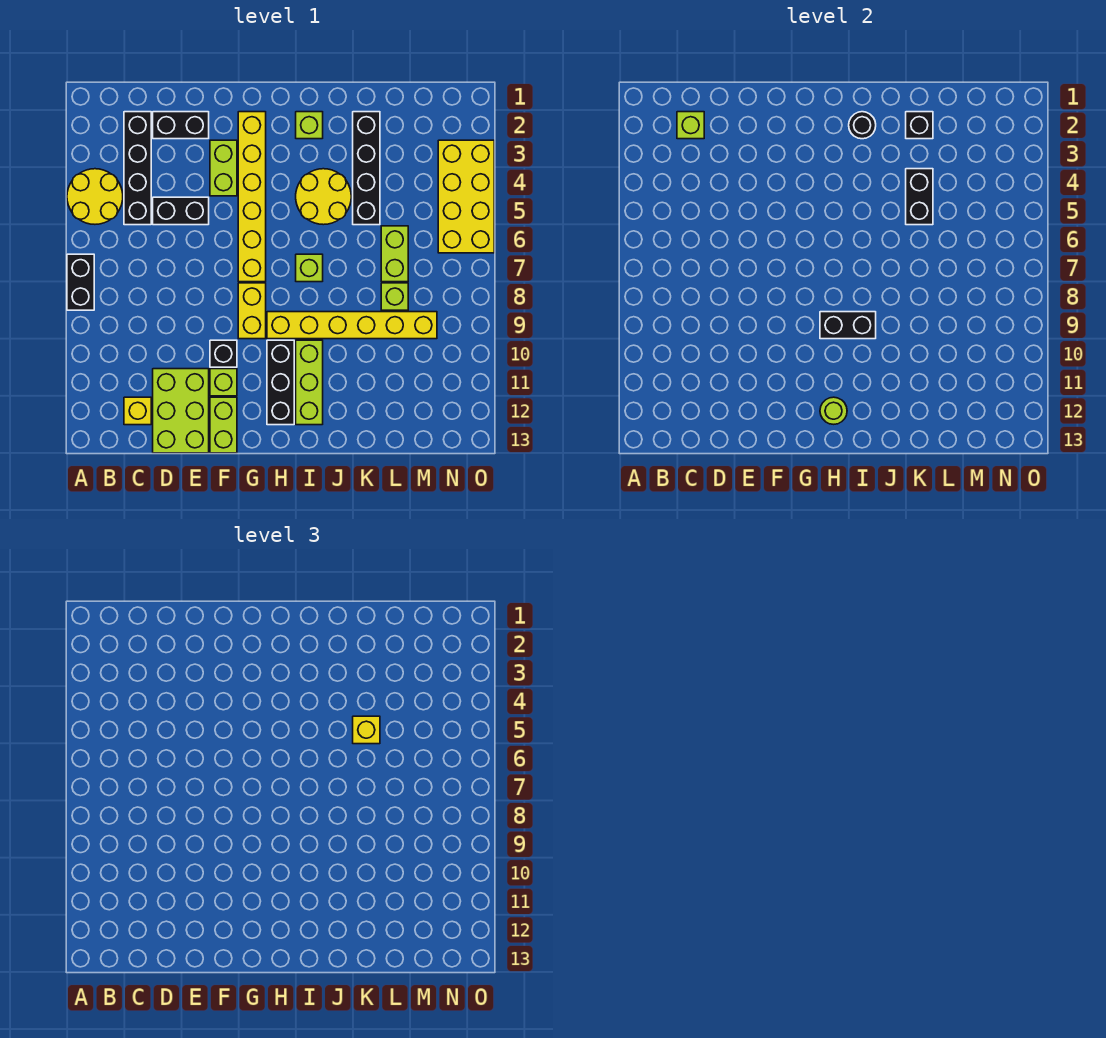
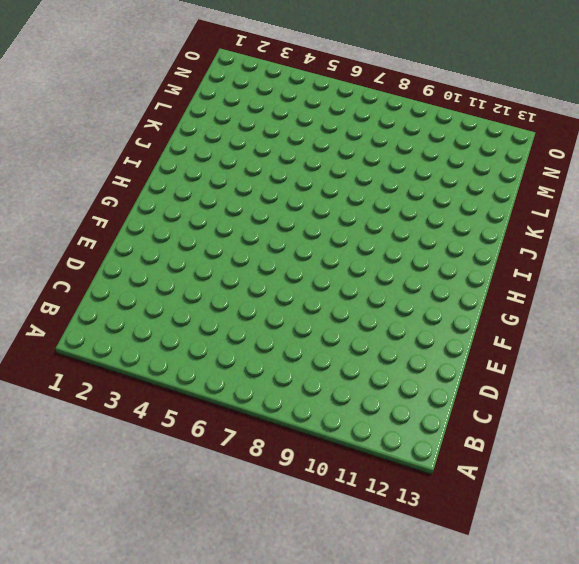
none -> yellow round brick A4:B5 level 1
none -> black brick A7:A8 level 1
none -> black brick C2:C5 level 1
none -> yellow brick C12 level 1

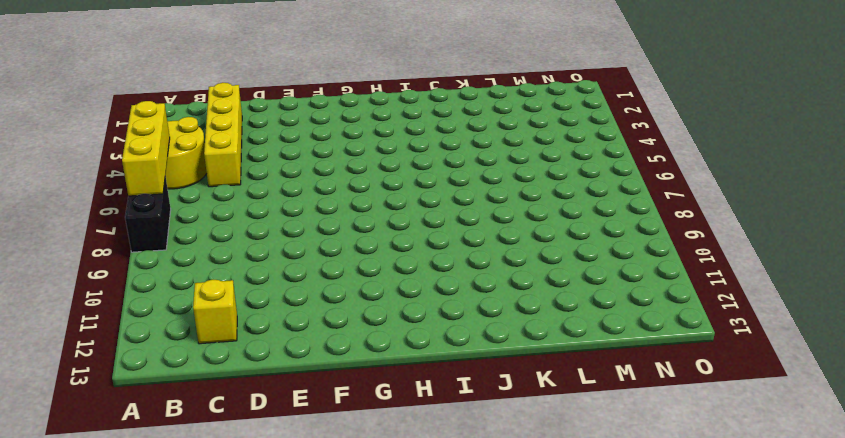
yellow brick A5:A7 level 2 -> none
yellow brick C2:C5 level 1 -> black brick C2:C5 level 1
none -> black brick D2:E2 level 1
none -> black brick D5:E5 level 1
none -> lime brick D11:E13 level 1
none -> lime brick F3:F4 level 1

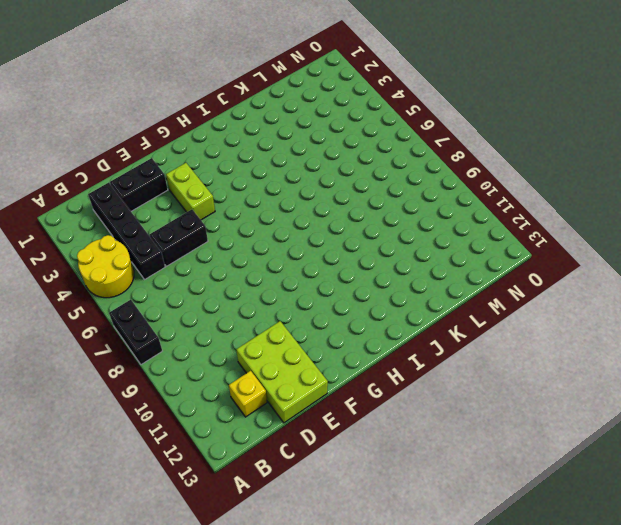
none -> black brick F10 level 1
none -> lime brick F11 level 1
none -> lime brick F12:F13 level 1
none -> yellow brick G2:G7 level 1

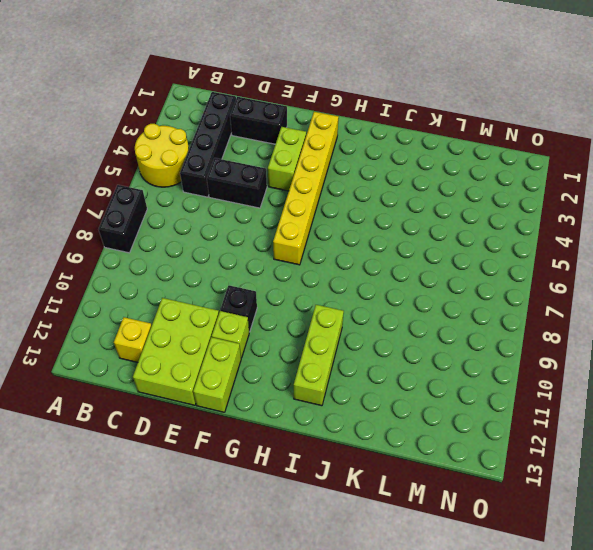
none -> yellow brick G8:G9 level 1
none -> yellow brick H9:M9 level 1
none -> black brick H10:H12 level 1
none -> lime brick I2 level 1

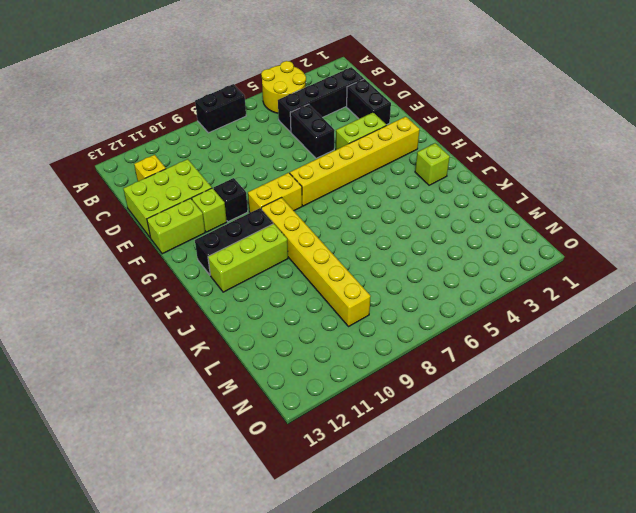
none -> yellow round brick I4:J5 level 1
none -> lime brick I7 level 1
none -> black brick K2:K5 level 1
none -> lime brick L6:L7 level 1

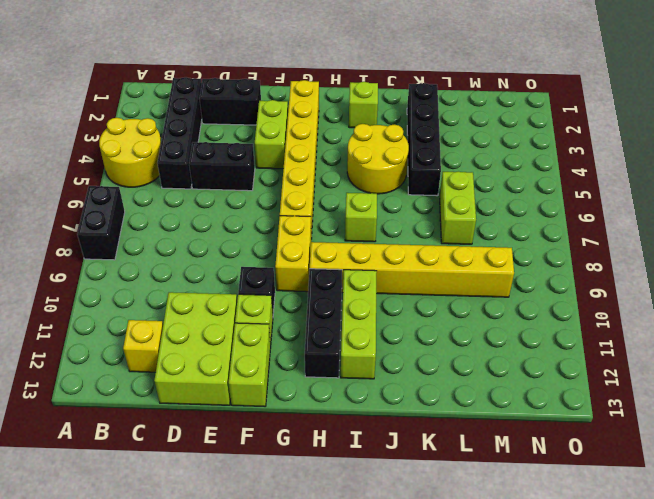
none -> lime brick L8 level 1
none -> yellow brick N3:O6 level 1
none -> lime brick C2 level 2
none -> black brick H9:I9 level 2

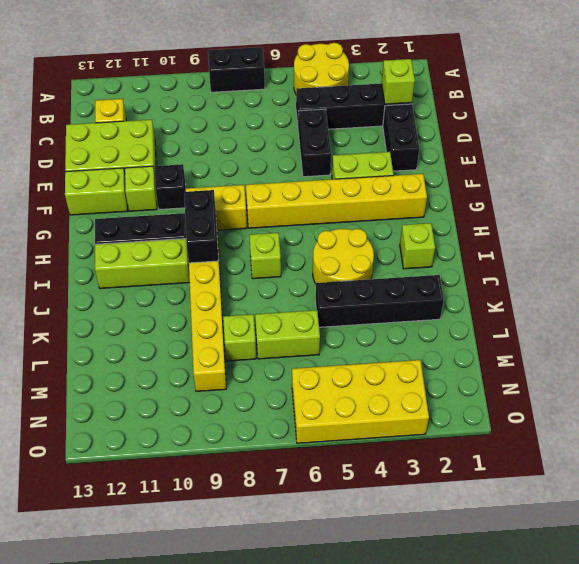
none -> lime round brick H12 level 2
none -> black round brick I2 level 2
none -> black brick K2 level 2
none -> black brick K4:K5 level 2

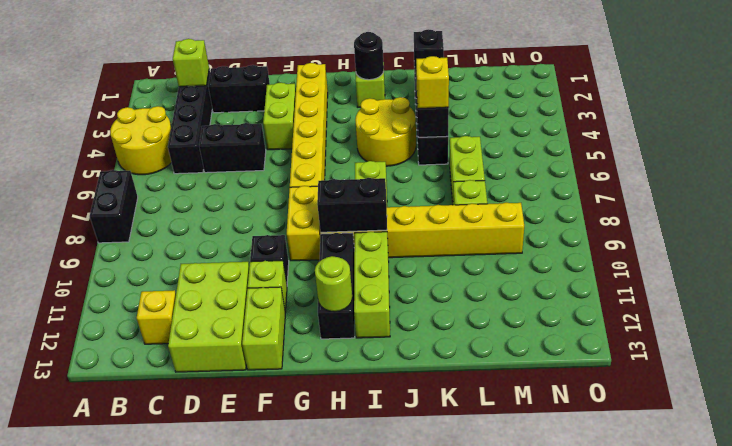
none -> yellow brick N3:O6 level 1

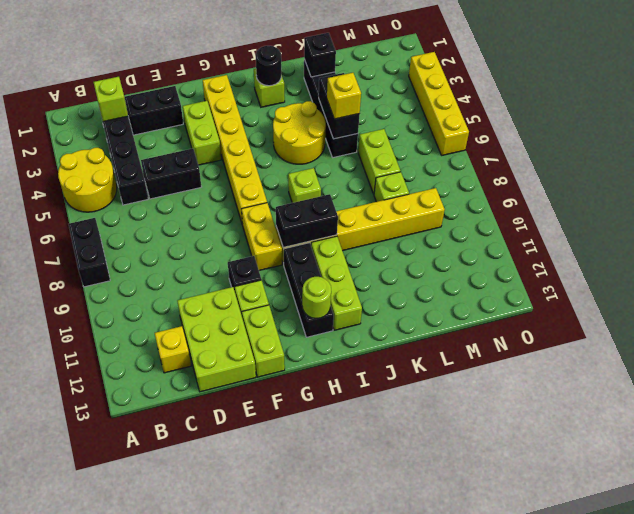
yellow brick O3:O6 level 1 -> yellow brick N3:O6 level 1

